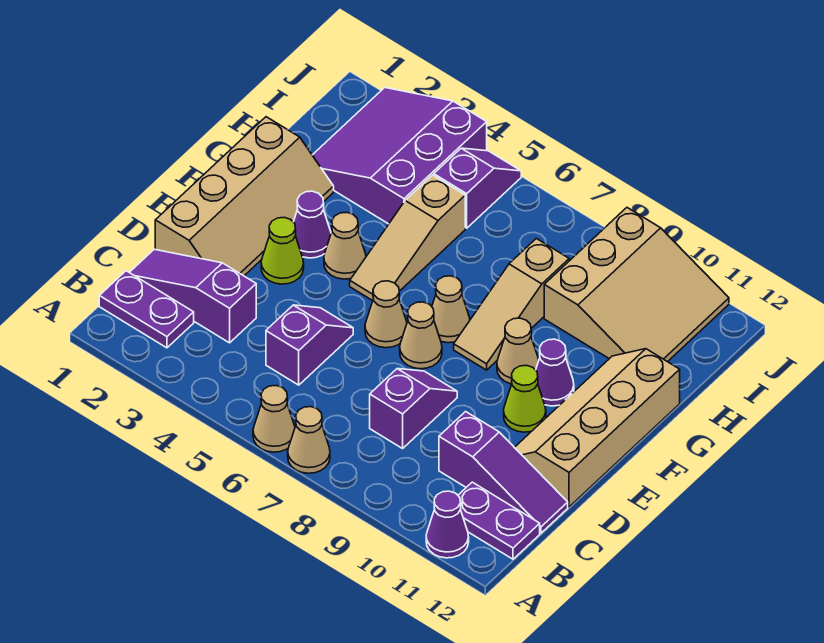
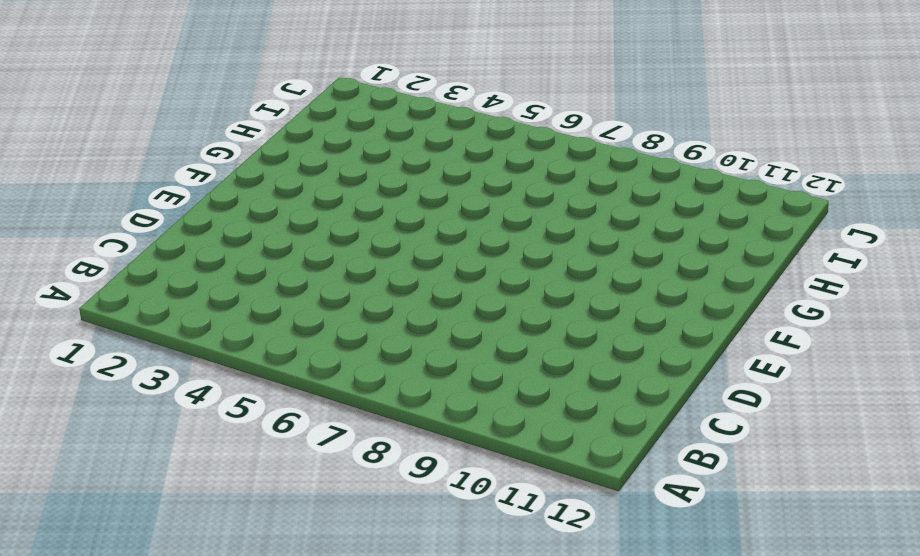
none -> tan cone A6 level 1
none -> tan cone A7 level 1
none -> purple cone A11 level 1

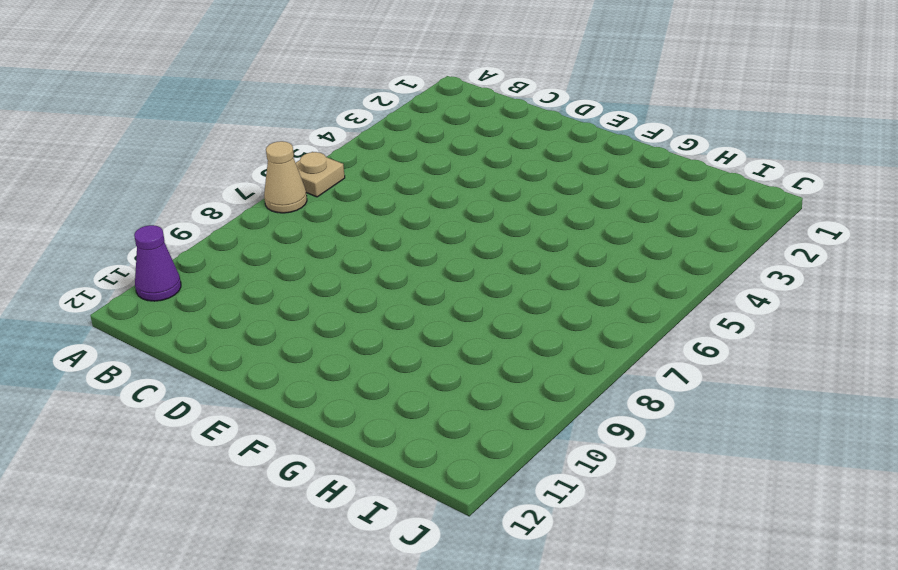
tan plate A6 level 1 -> tan cone A6 level 1
none -> purple plate B1:B2 level 1
none -> purple plate B11:B12 level 1
none -> purple slope C1:C3 level 1 top 3

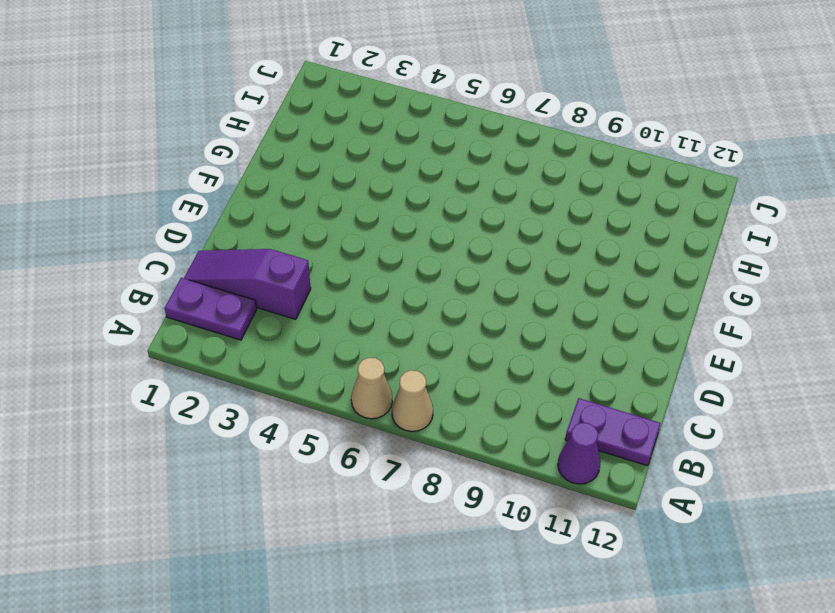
none -> purple slope C5:D5 level 1 top C
none -> purple slope C8:D8 level 1 top C
none -> purple slope C10:C12 level 1 top 10

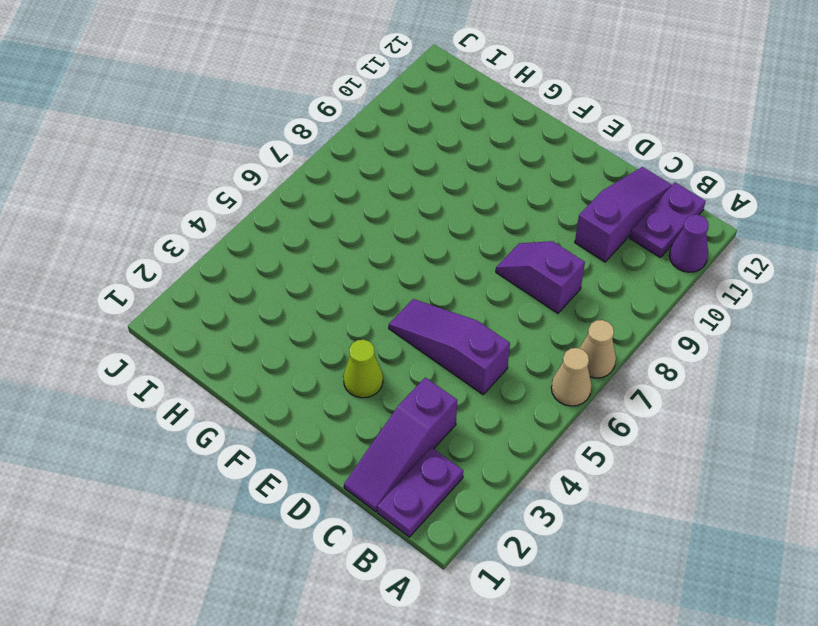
purple slope C5:E5 level 1 top C -> purple slope C5:D5 level 1 top C
none -> tan slope D1:G2 level 1 top 1
none -> tan slope D11:G12 level 1 top 12
none -> tan cone E6 level 1

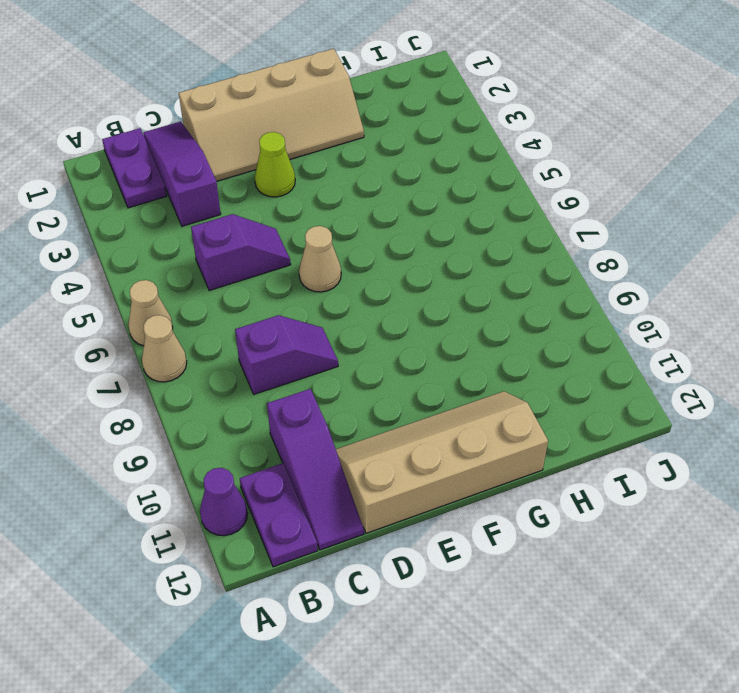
none -> tan cone E7 level 1
none -> lime cone E10 level 1
none -> purple cone F3 level 1

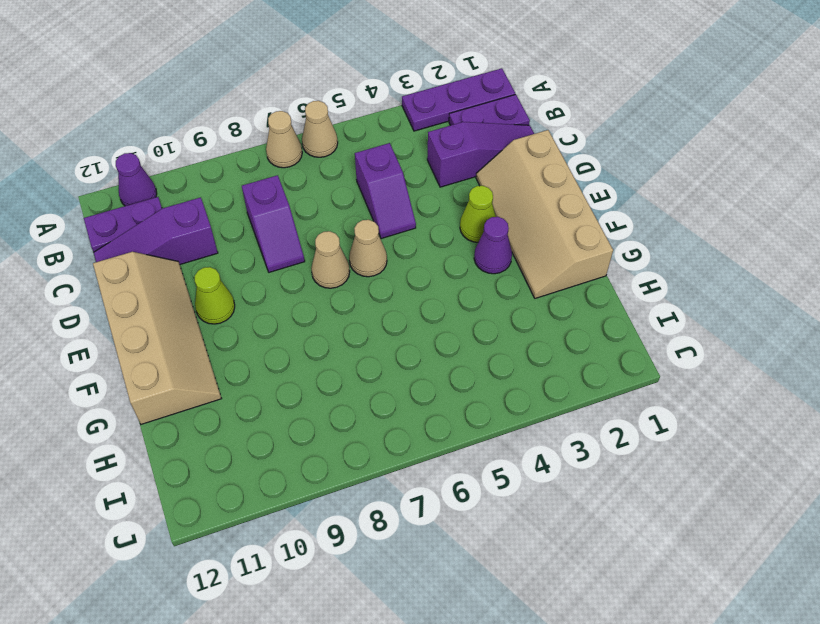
purple plate A1:A3 level 1 -> none
none -> tan cone F4 level 1
none -> tan slope F5:H5 level 1 top H
none -> tan cone F7 level 1

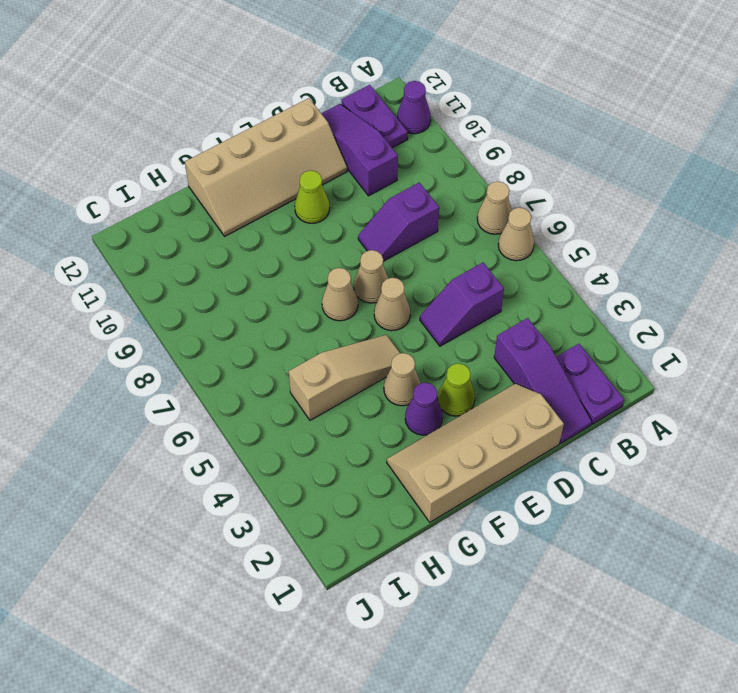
none -> tan slope F8:H8 level 1 top H
none -> tan cone F9 level 1
none -> purple cone F10 level 1

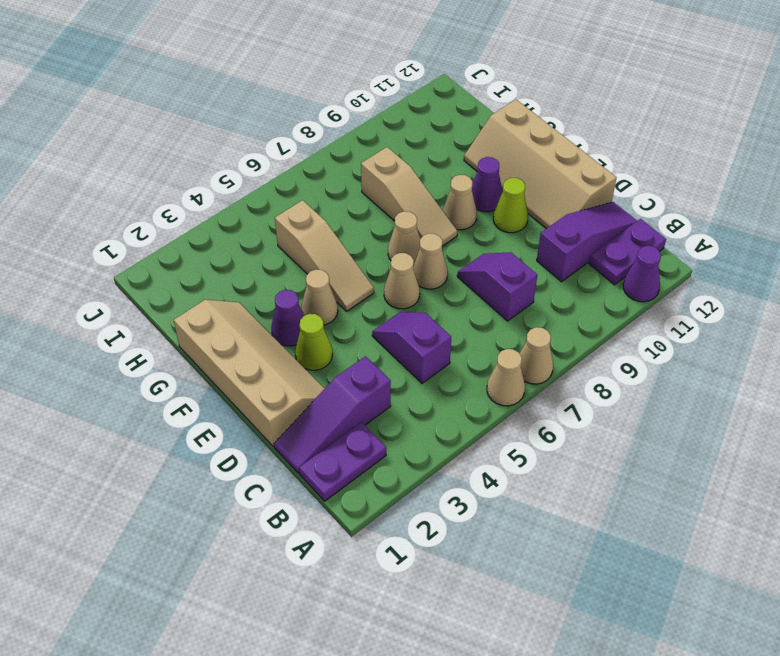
none -> purple slope H2:J4 level 1 top 4
none -> tan slope H9:J11 level 1 top 9
none -> purple slope I5:J5 level 1 top I

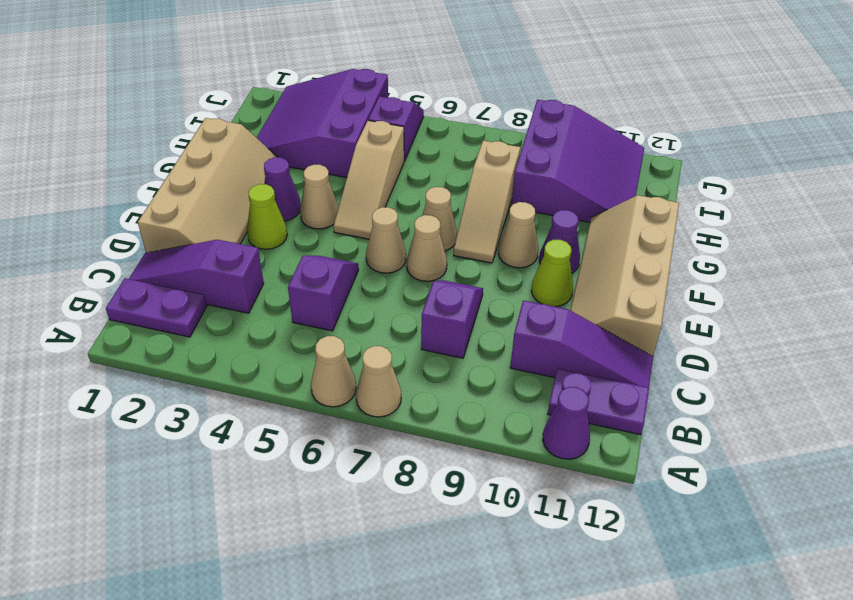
purple slope H9:J11 level 1 top 9 -> tan slope H9:J11 level 1 top 9

